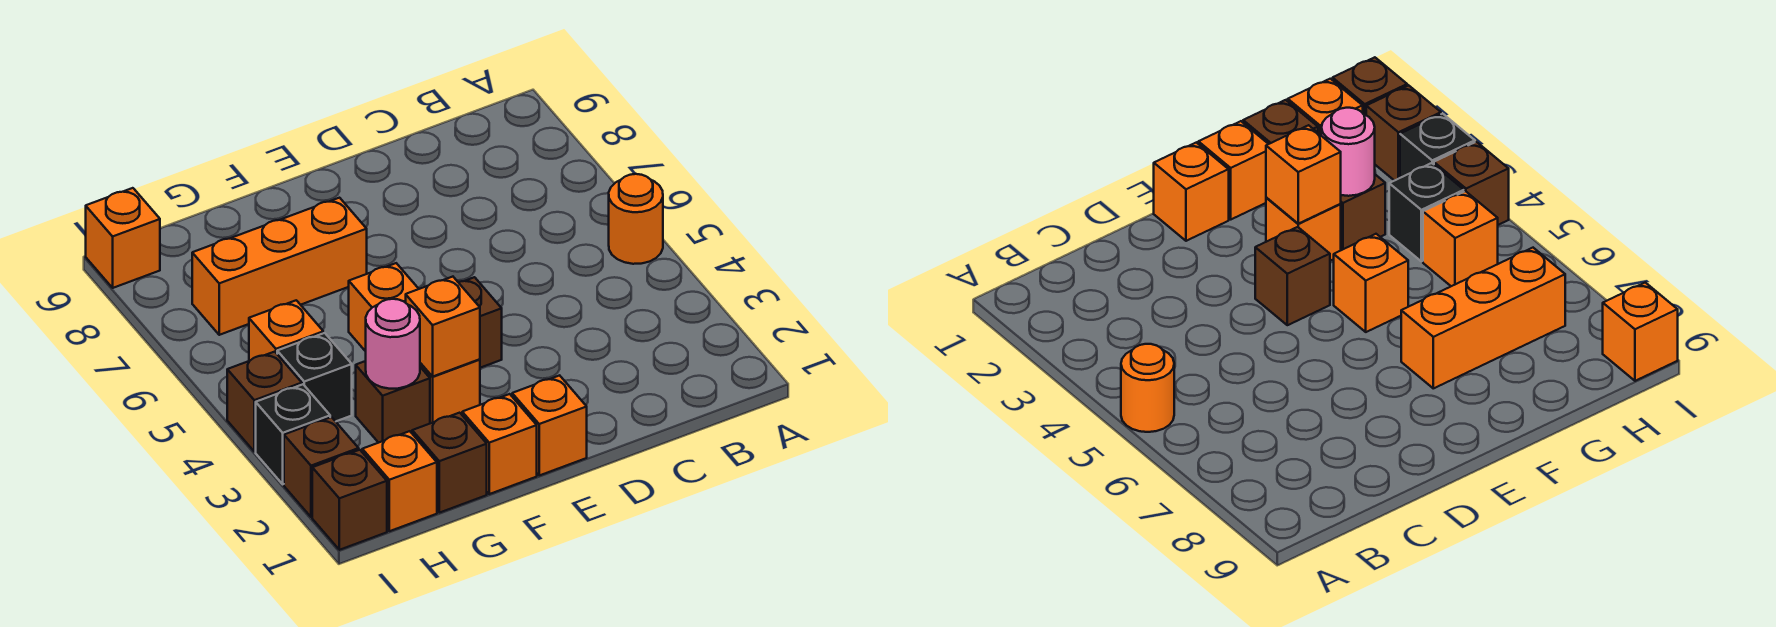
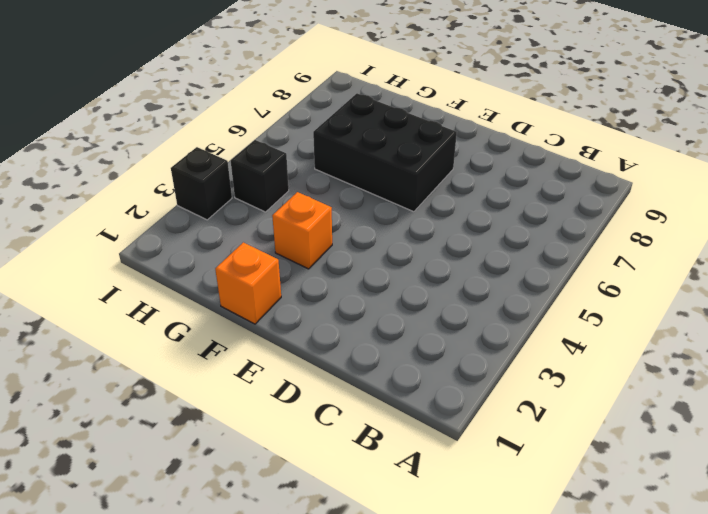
black brick E6:G7 level 1 -> orange brick F7:H7 level 1
none -> orange round brick A5 level 1
none -> orange brick E1 level 1
none -> brown brick E4 level 1

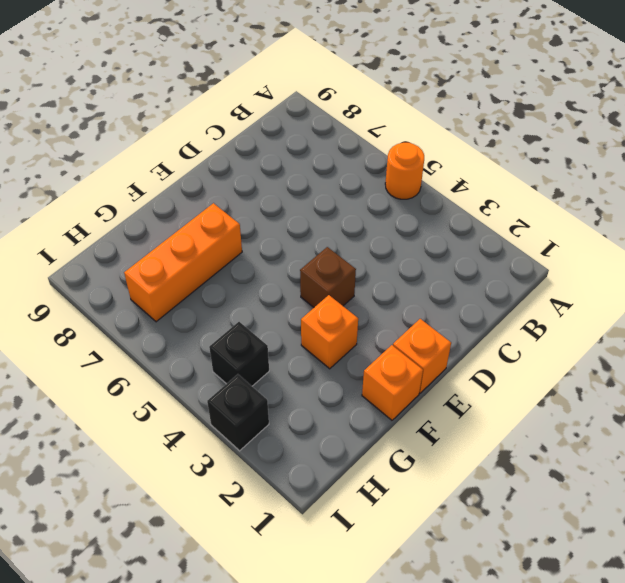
none -> orange brick F5 level 1
none -> brown brick G1 level 1
none -> brown brick G3 level 1

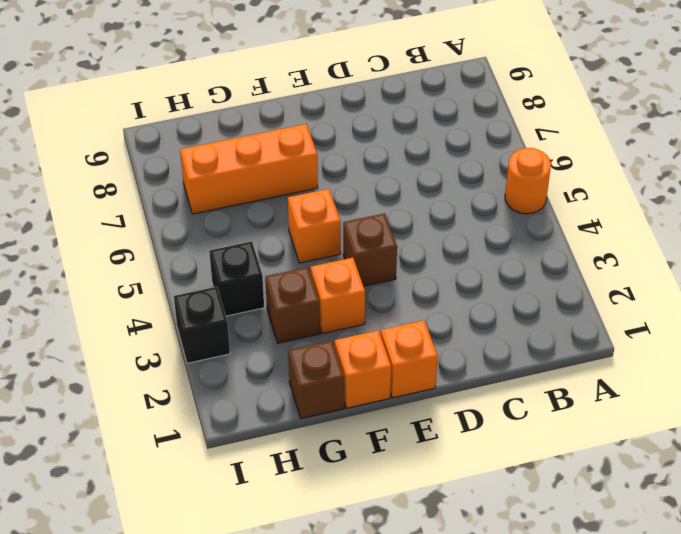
none -> orange brick H1 level 1
none -> orange brick H5 level 1
none -> brown brick I1 level 1

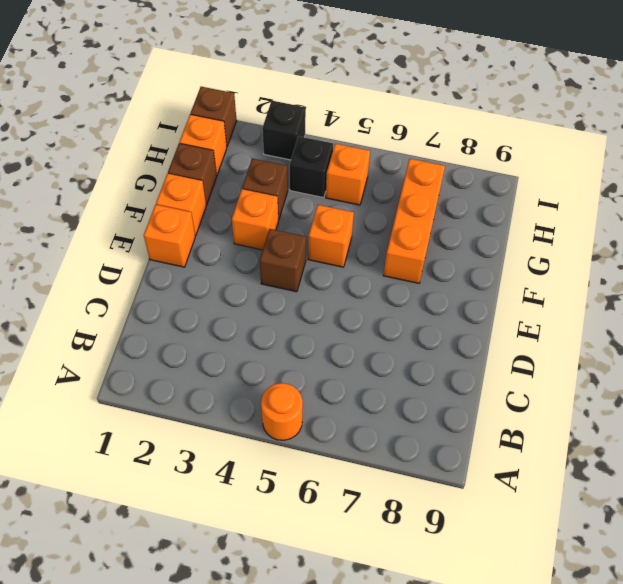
none -> brown brick I2 level 1
none -> brown brick I4 level 1
none -> orange brick I9 level 1

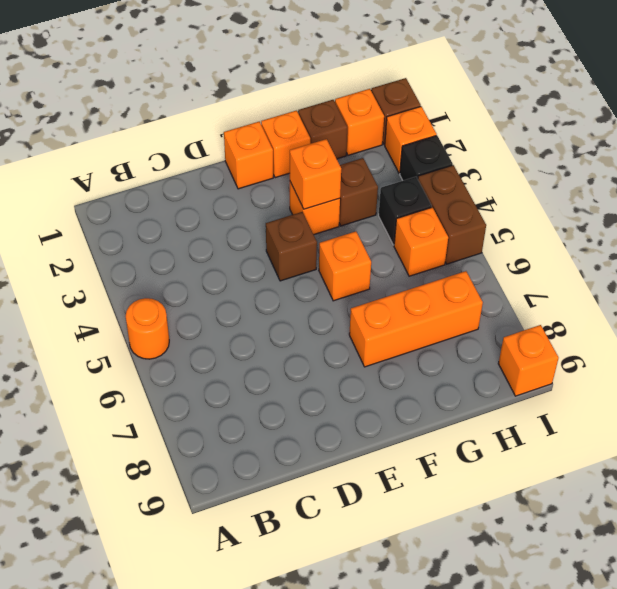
orange brick I2 level 1 -> brown brick I2 level 1
brown brick I4:I5 level 1 -> brown brick I4 level 1
none -> pink round brick G3 level 2

